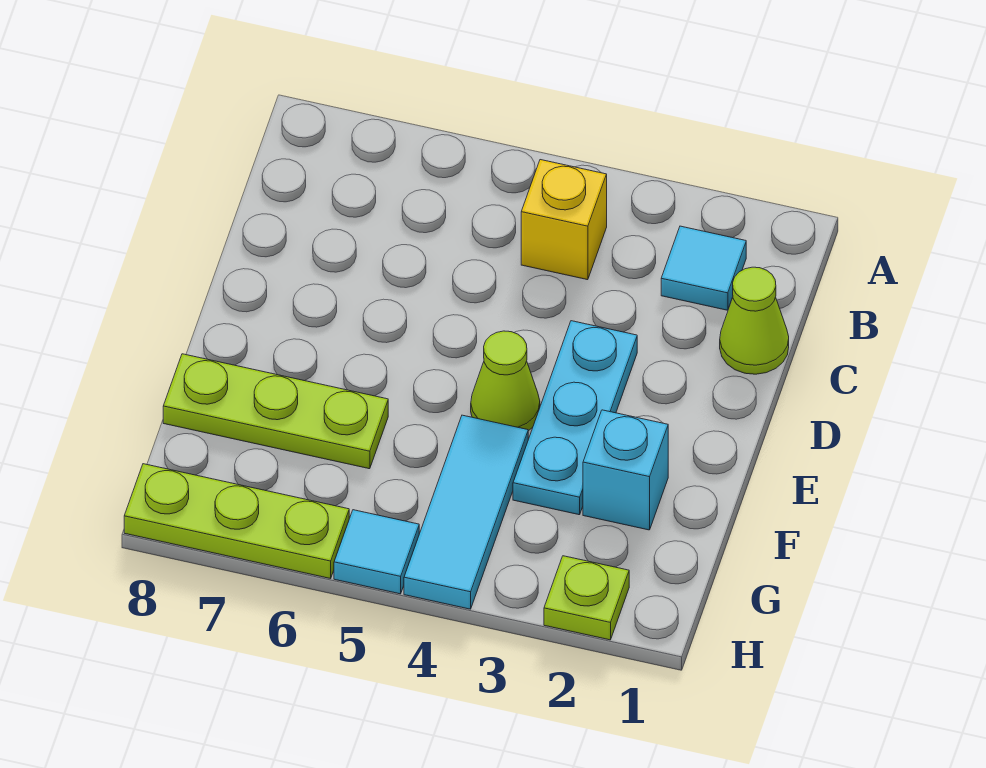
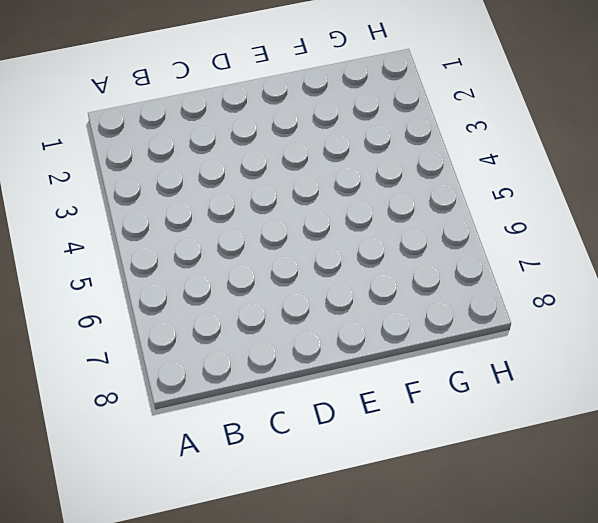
none -> cyan tile B2 level 1
none -> yellow brick B4 level 1

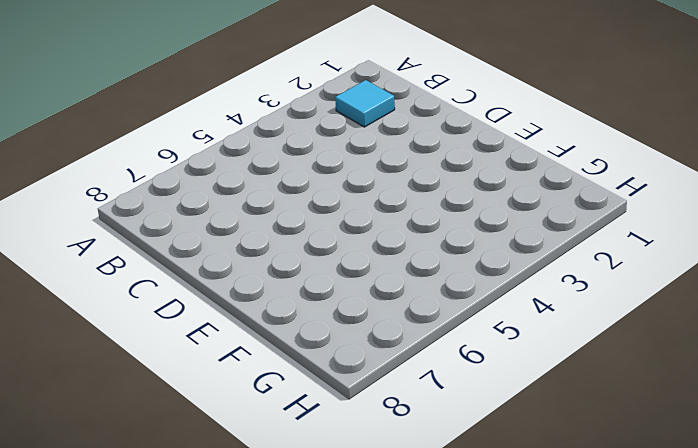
none -> yellow brick B4 level 1
none -> lime cone C1 level 1

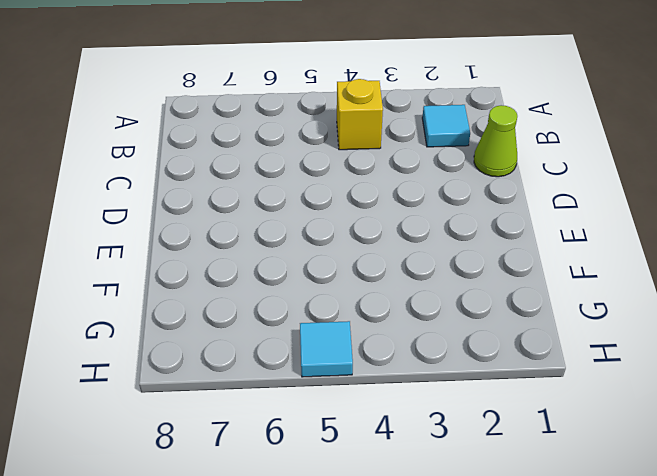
none -> cyan plate D3:F3 level 1
none -> lime cone E4 level 1

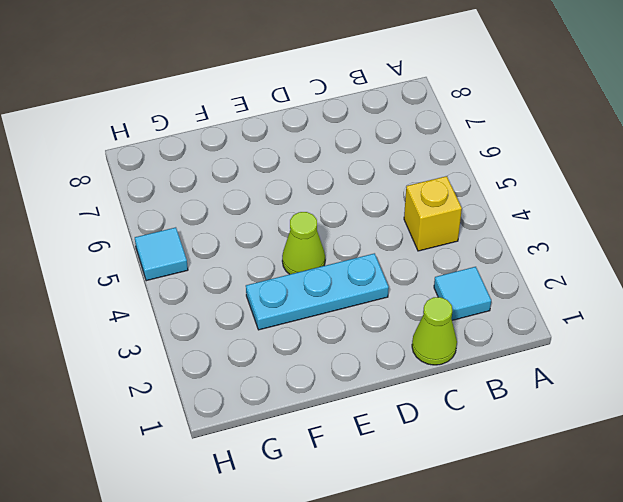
none -> cyan brick F2 level 1
none -> cyan tile F4:H4 level 1

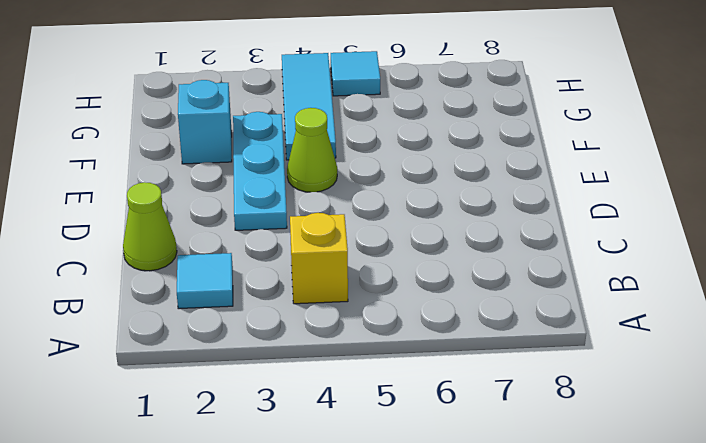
none -> lime plate F6:F8 level 1
none -> lime plate H2 level 1

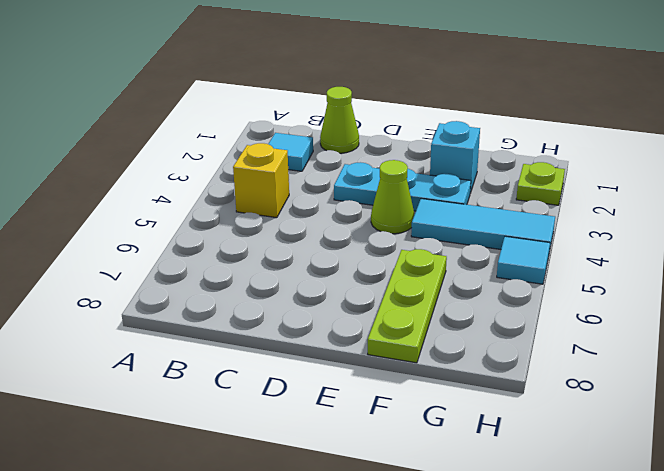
none -> lime plate H6:H8 level 1

